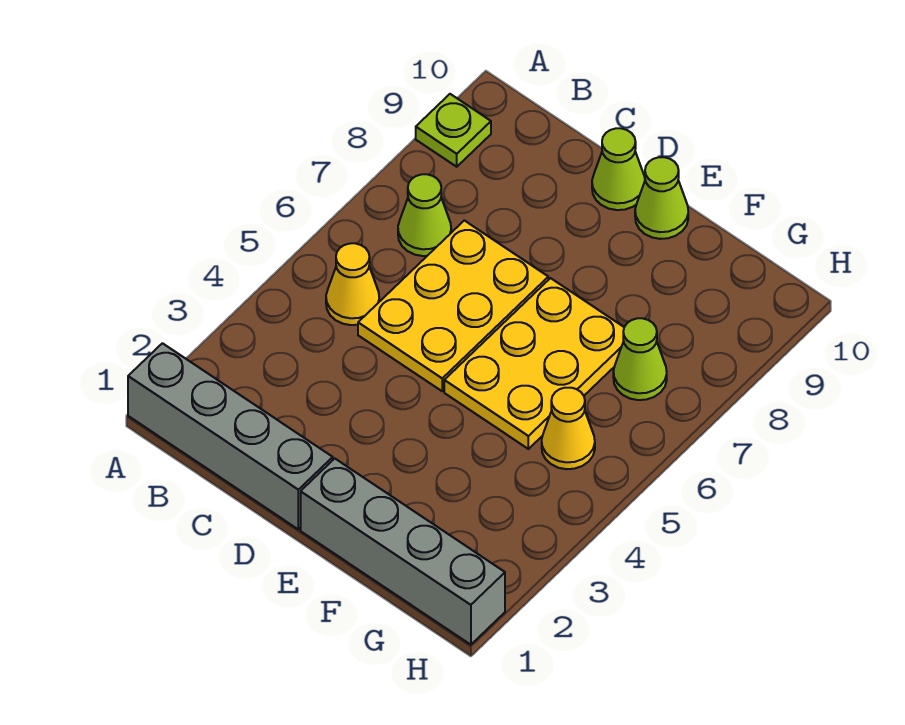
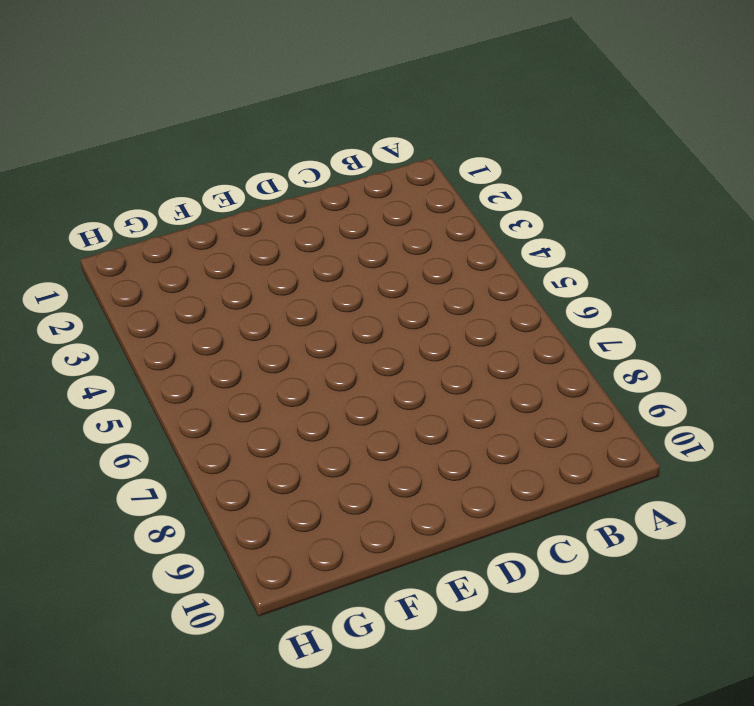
none -> grey brick A1:D1 level 1
none -> lime plate A9 level 1

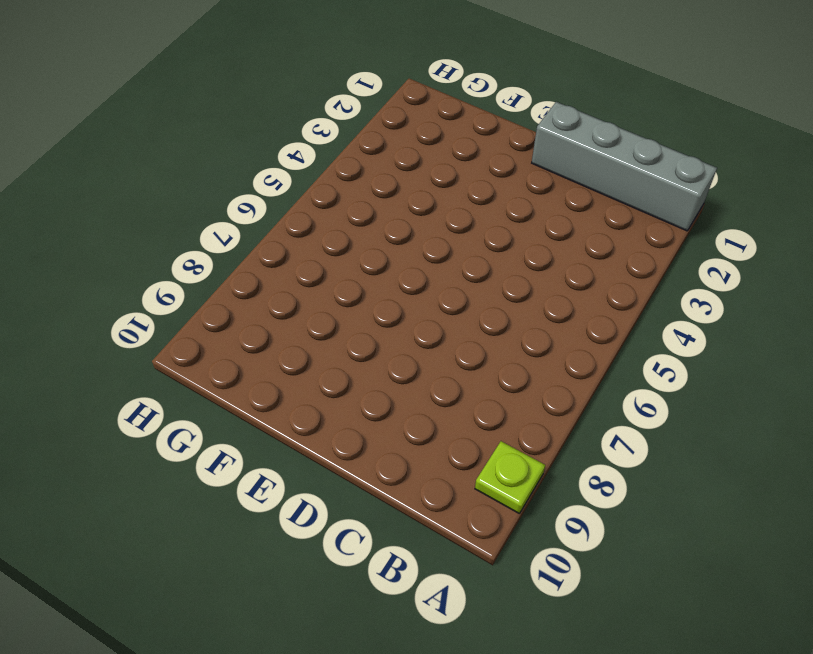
none -> yellow cone B5 level 1
none -> lime cone B7 level 1

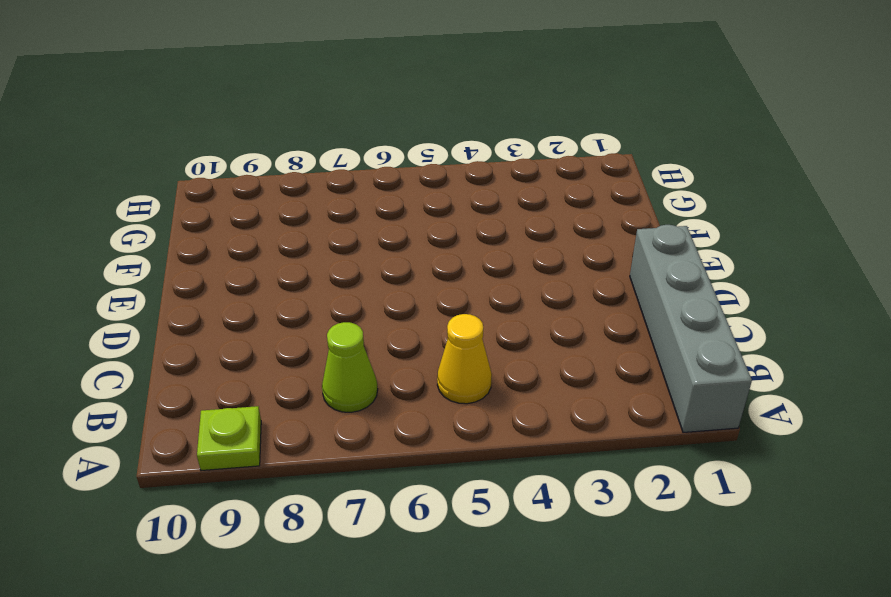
none -> yellow plate C5:D7 level 1
none -> lime cone D10 level 1

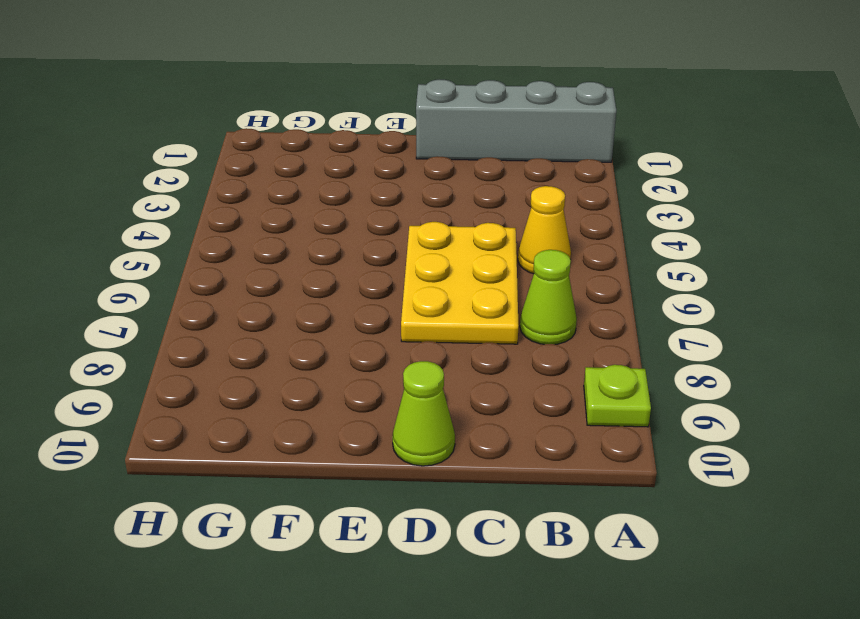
none -> grey brick E1:H1 level 1
none -> yellow plate E5:F7 level 1

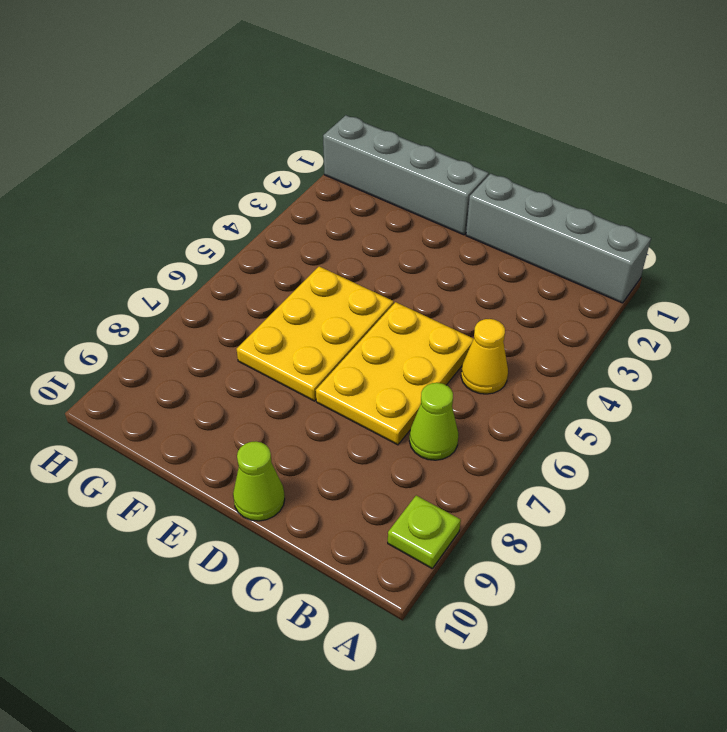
none -> lime cone E10 level 1
none -> yellow cone G5 level 1

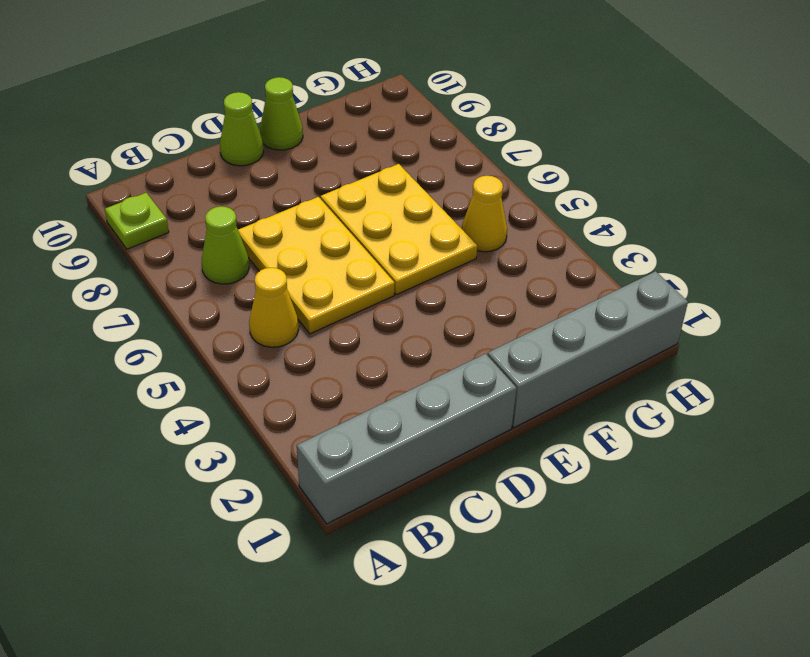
none -> lime cone G7 level 1

